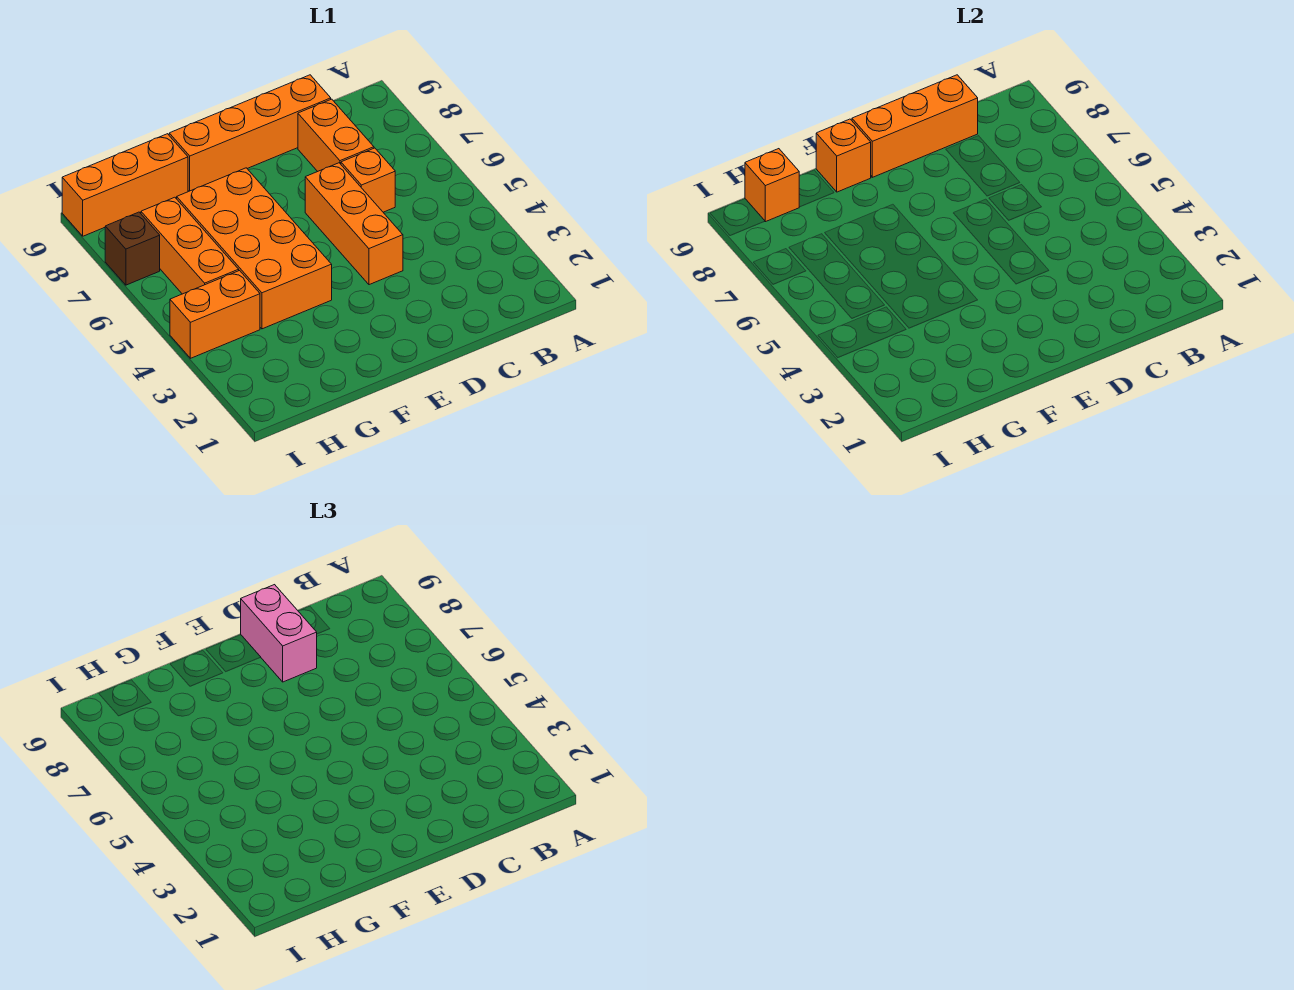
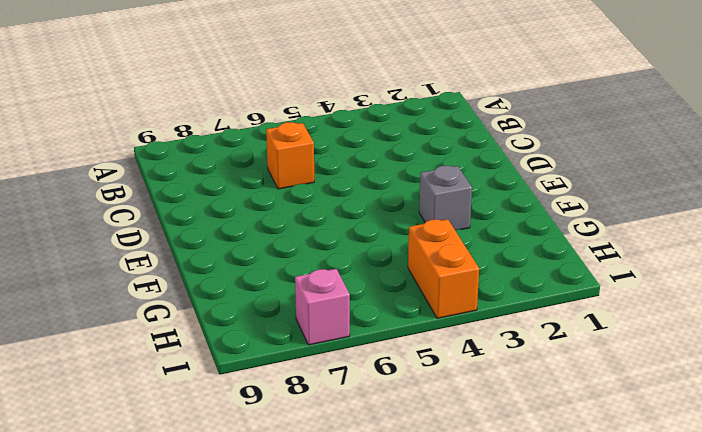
grey brick F3 level 1 -> none
pink brick I7 level 1 -> brown brick I7 level 1
none -> orange brick C7:C8 level 1
none -> orange brick C9:F9 level 1
none -> orange brick D4:D6 level 1

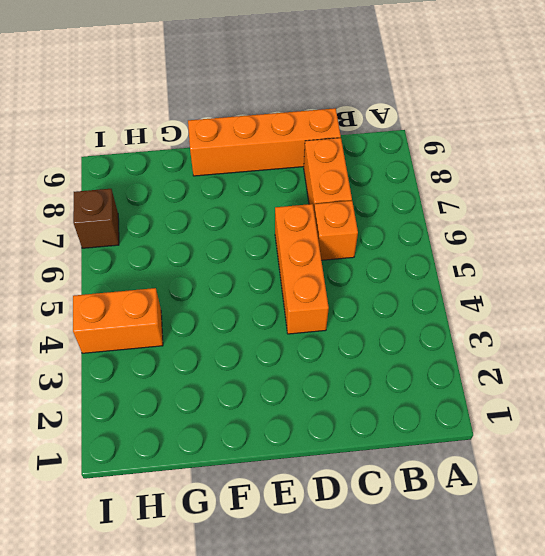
none -> orange brick F4:G7 level 1
none -> orange brick G9:I9 level 1
none -> orange brick H5:H7 level 1

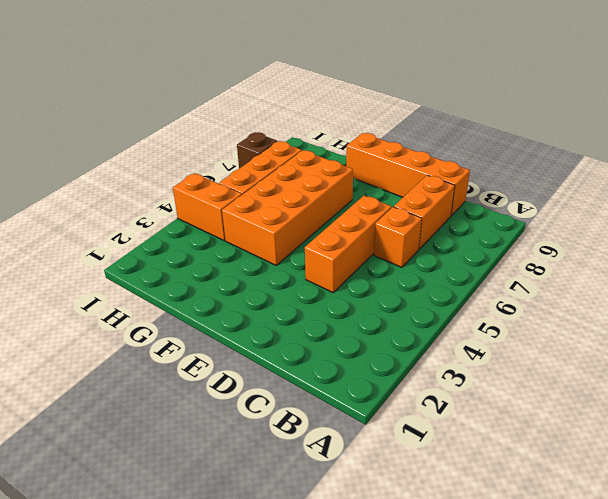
none -> orange brick G9:I9 level 1
none -> orange brick C9:E9 level 2
none -> orange brick F9 level 2

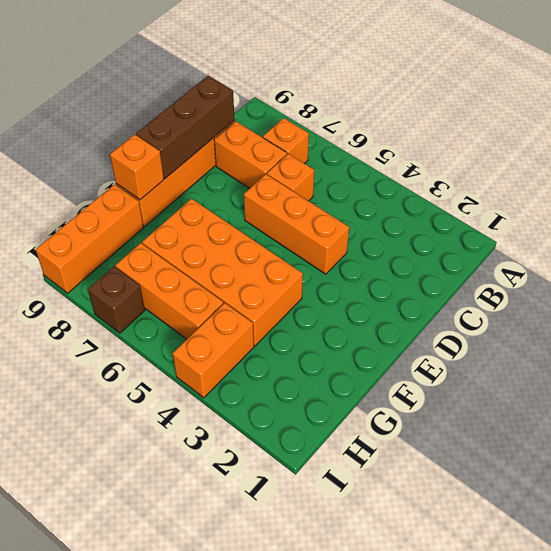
orange brick B7 level 1 -> orange brick H9 level 2
brown brick C9:E9 level 2 -> orange brick C9:E9 level 2
none -> pink brick D8:D9 level 3

